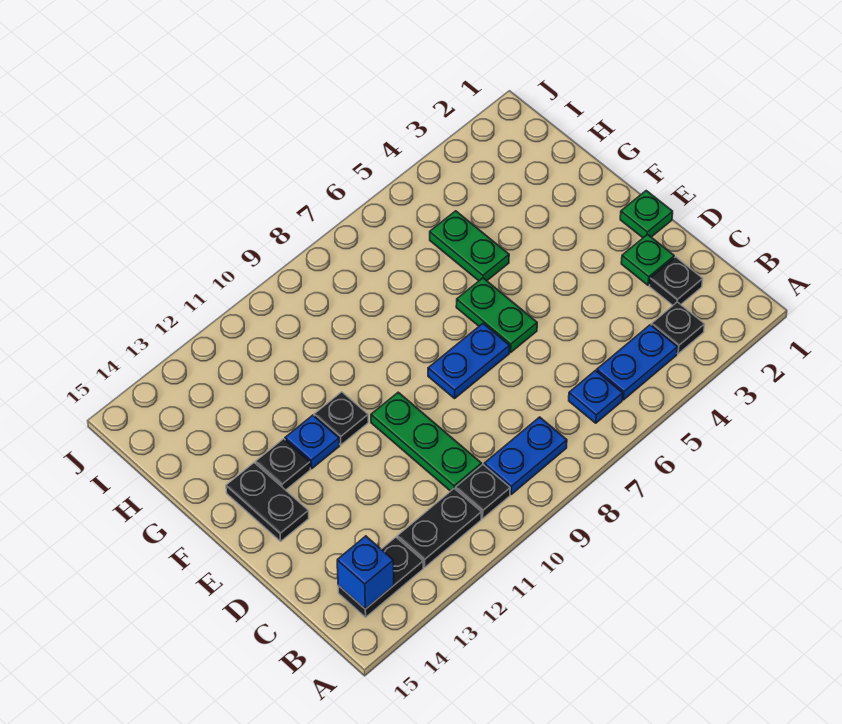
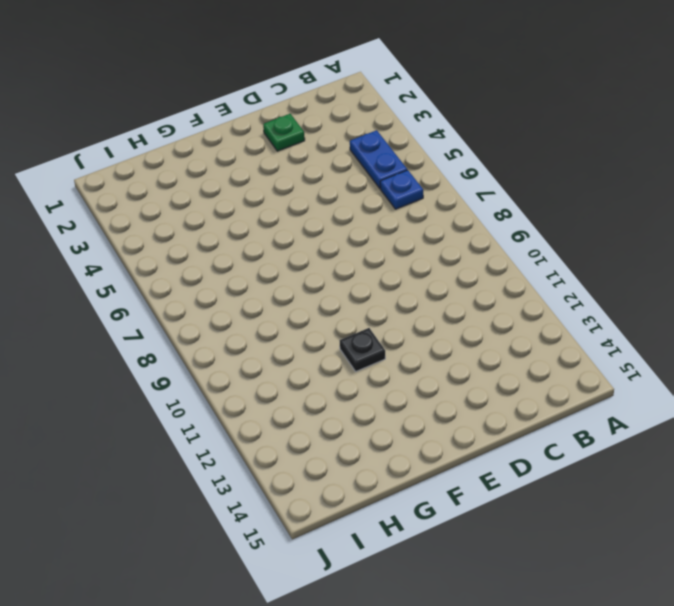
none -> black plate B3 level 1
none -> blue plate B8:B9 level 1
none -> black plate B10 level 1

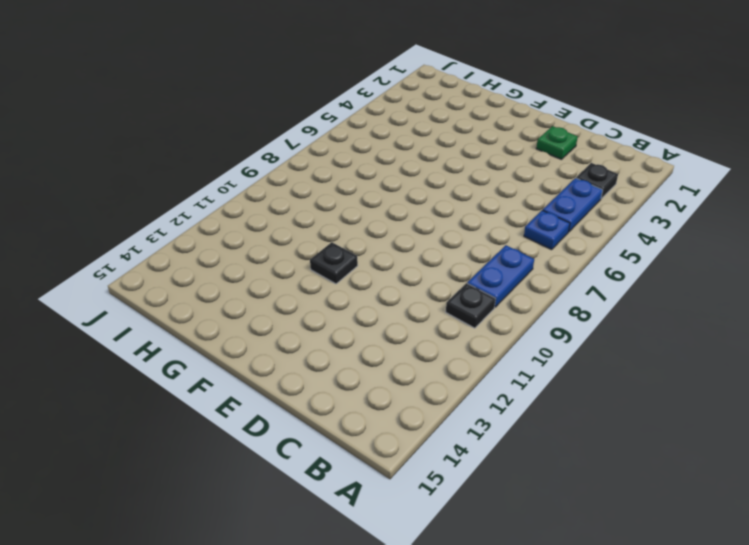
none -> black plate B11:B12 level 1
none -> black plate B13:B14 level 1
none -> black plate C2 level 1

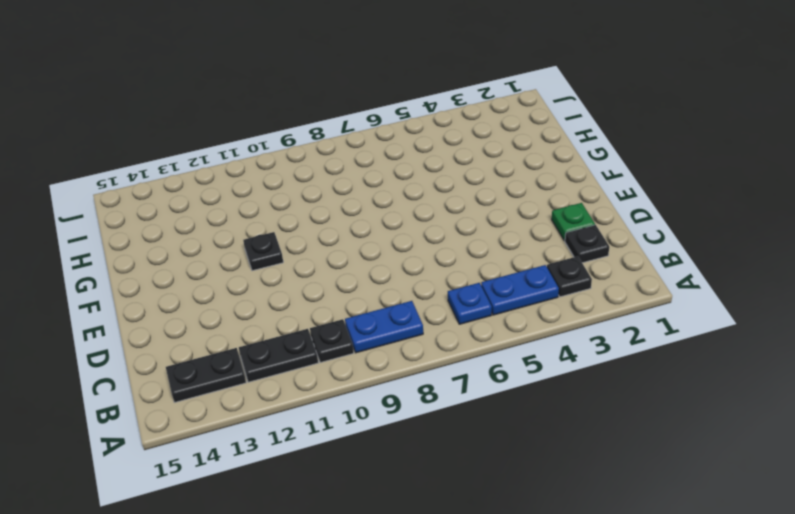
none -> green plate C10:E10 level 1
none -> green plate E1 level 1
none -> green plate E6:F6 level 1

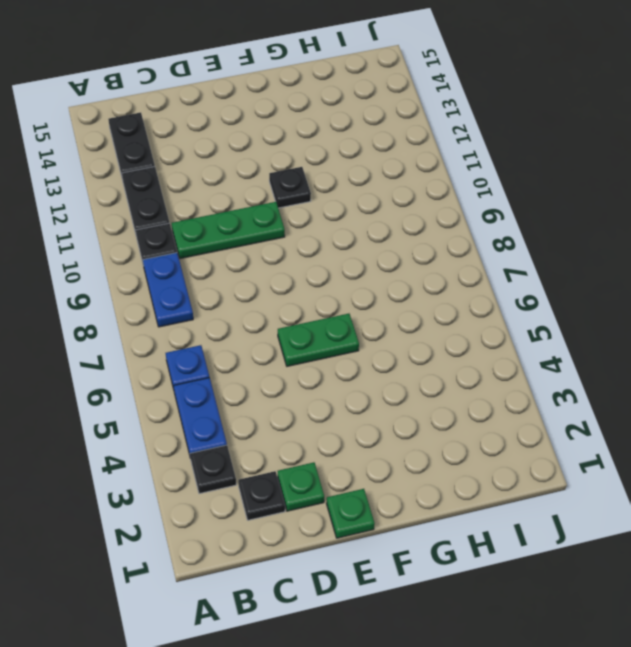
none -> blue plate E7:E8 level 1
none -> black plate E14:F14 level 1
none -> blue plate F12 level 1

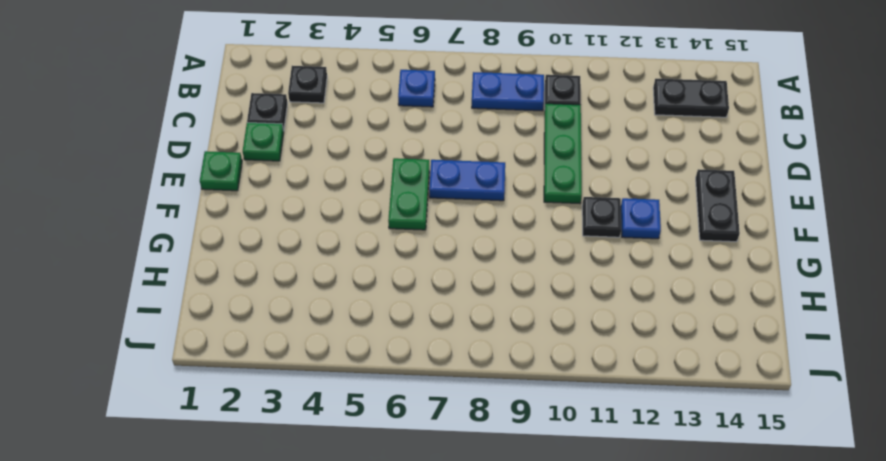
none -> blue plate B4:B5 level 1
none -> black plate B11:B12 level 1
none -> black plate F13 level 1

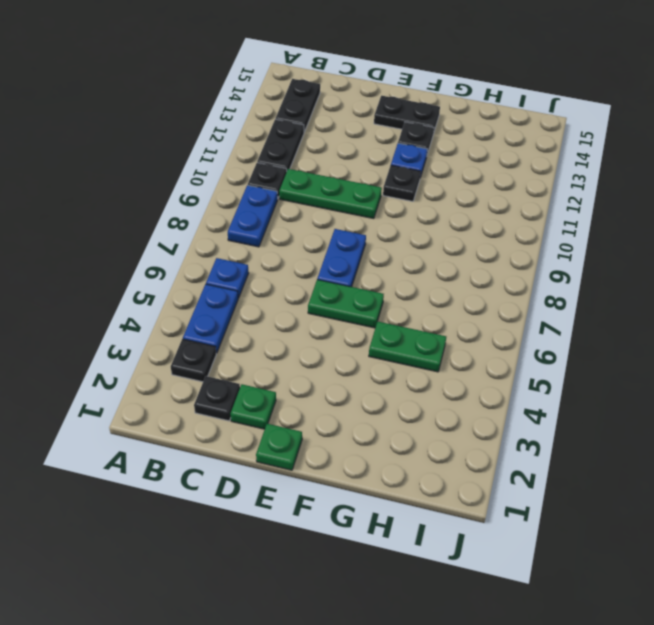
none -> blue brick B14 level 2

